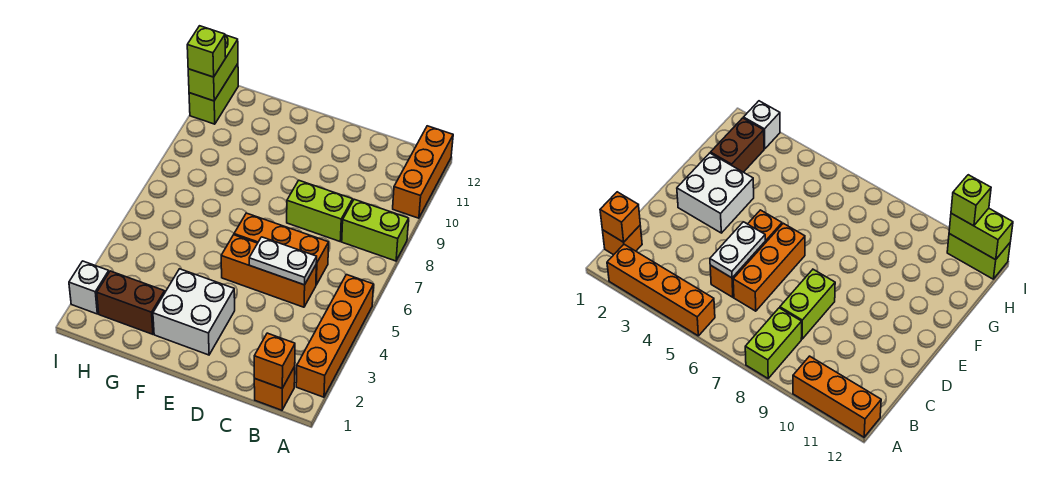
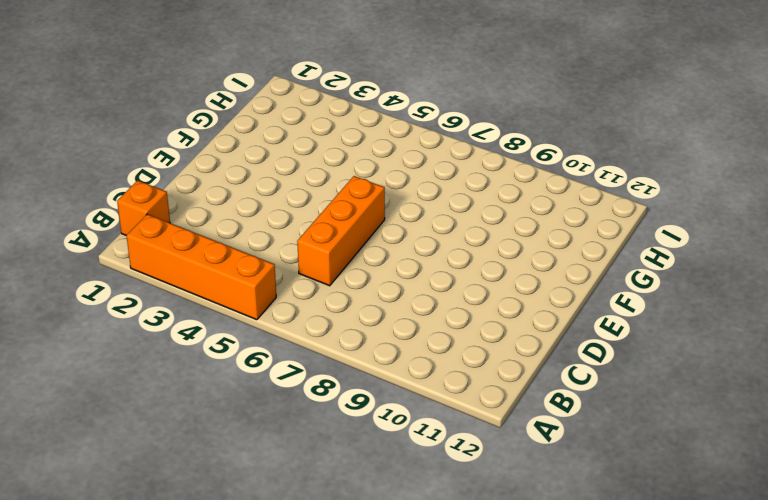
none -> lime brick A8:B8 level 1
none -> orange brick A10:A12 level 1
none -> orange brick C5:E5 level 1

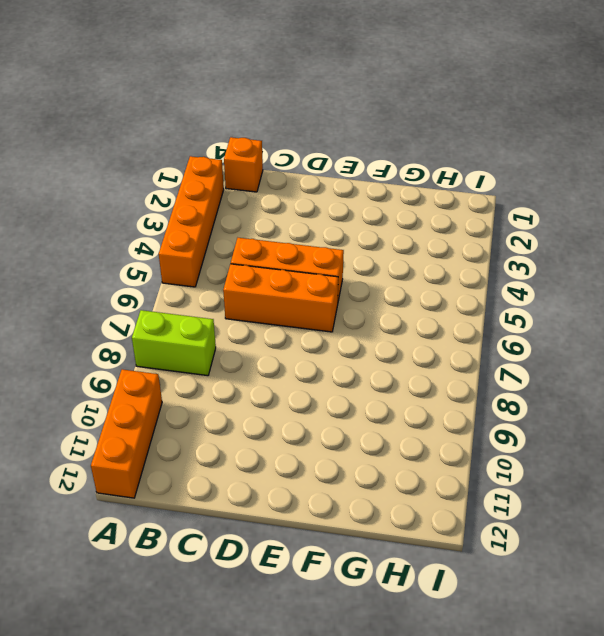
none -> lime brick C8:D8 level 1
none -> white brick E2:F3 level 1
none -> brown brick G2:H2 level 1

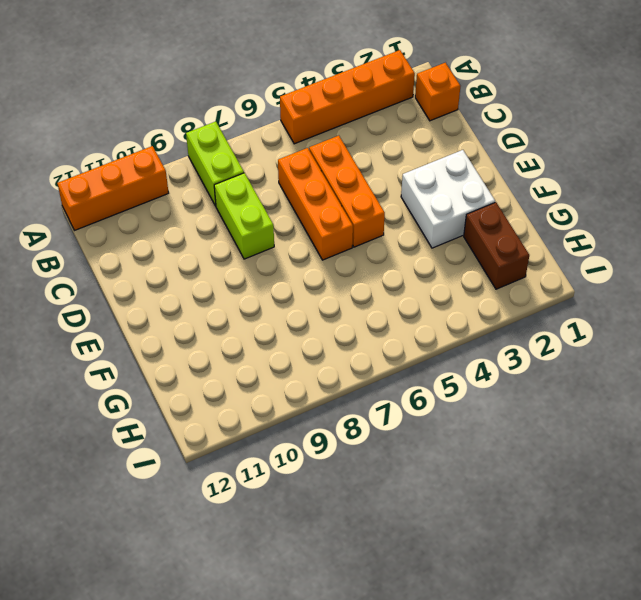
none -> white brick I2 level 1
none -> lime brick I11:I12 level 1
none -> orange brick B1 level 2

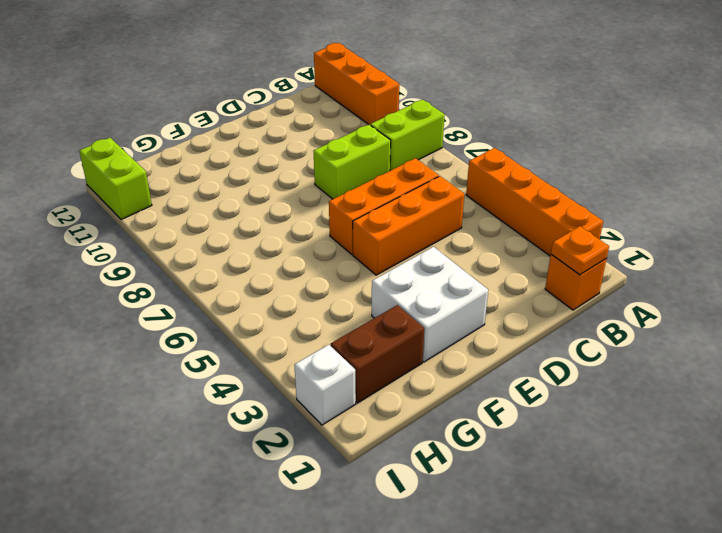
orange plate B1 level 2 -> orange brick B1 level 2
none -> white plate C5:D5 level 2
none -> lime brick I11:I12 level 2
none -> lime brick I11 level 3

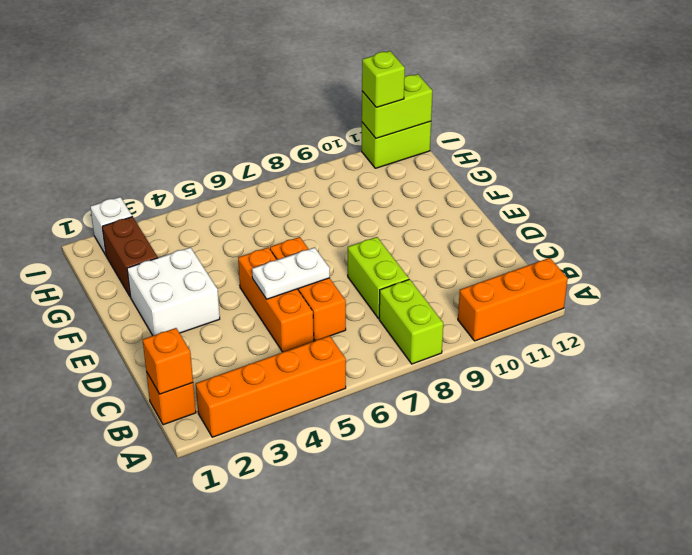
white plate D5:D6 level 2 -> white plate C5:D5 level 2

